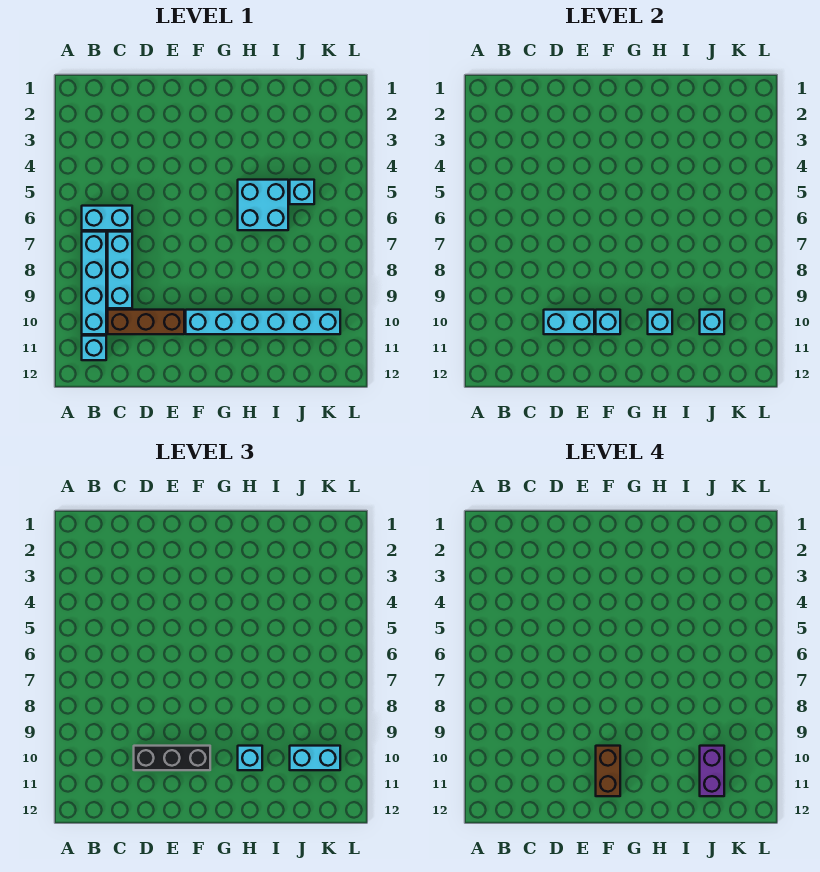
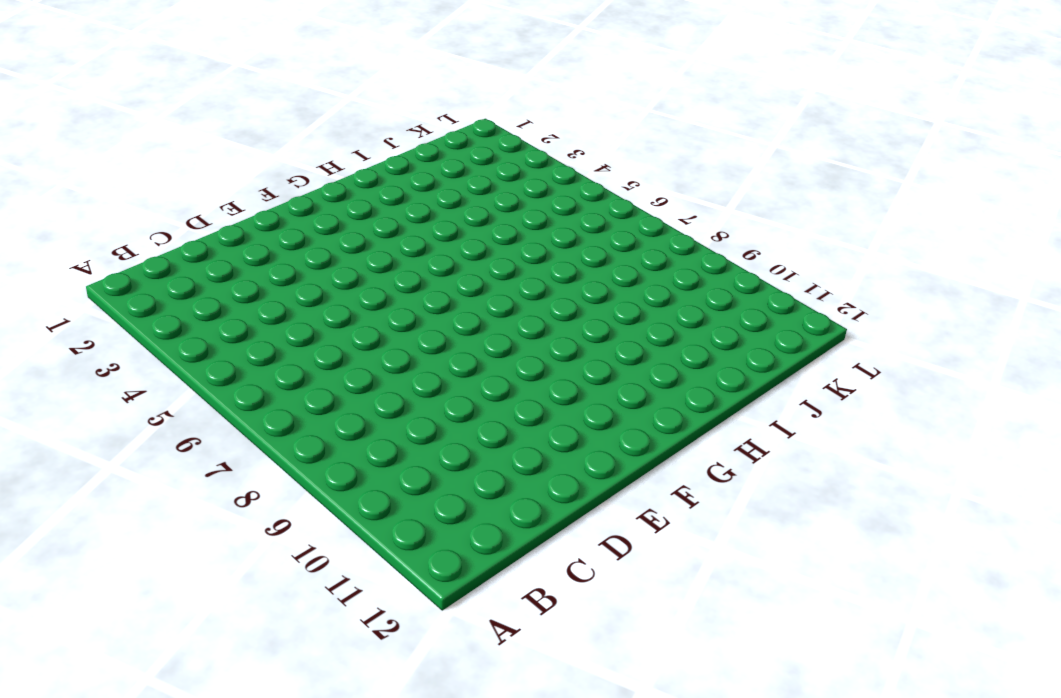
none -> cyan brick B6:C6 level 1
none -> cyan brick B7:B10 level 1
none -> cyan brick B11 level 1

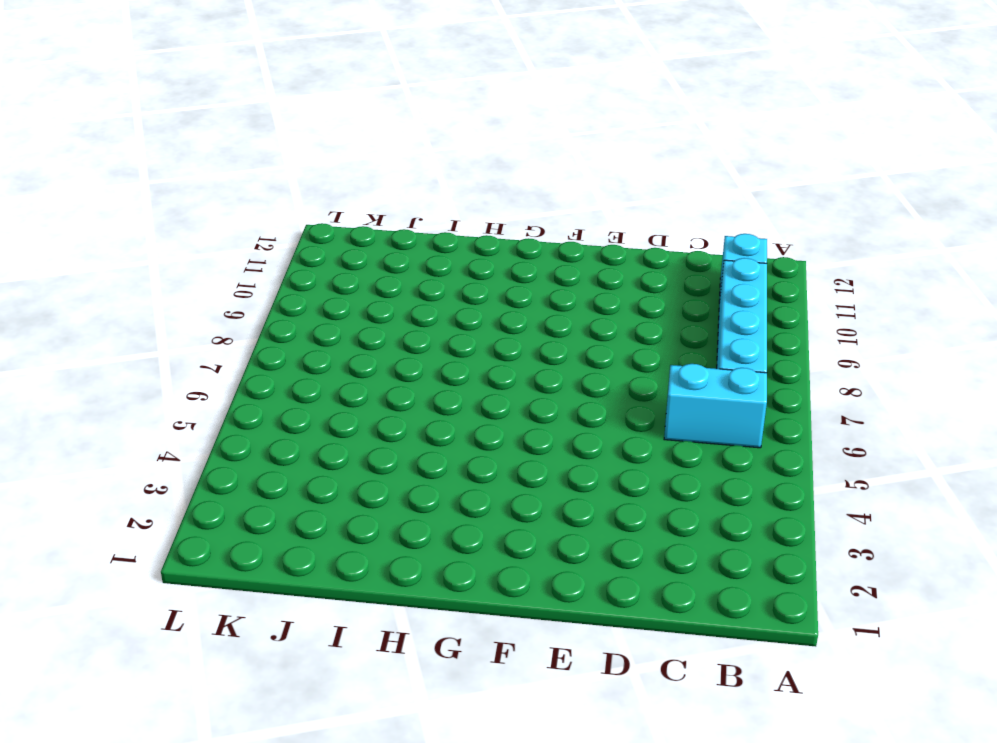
none -> cyan brick C7:C9 level 1
none -> brown brick C10:E10 level 1
none -> cyan brick F10:K10 level 1

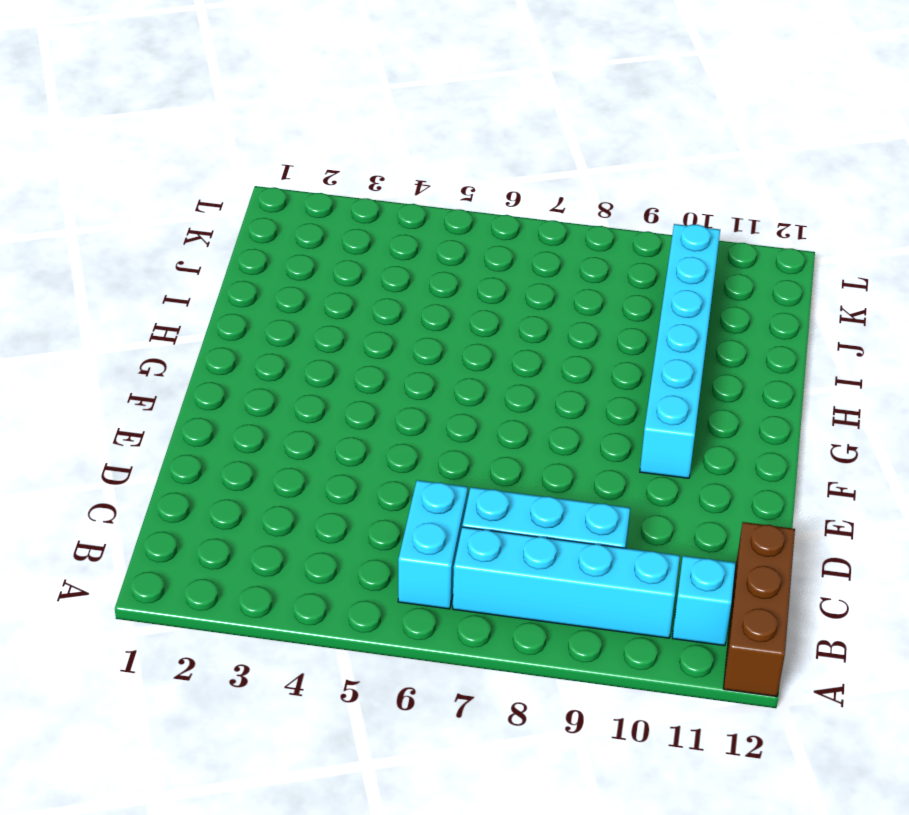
brown brick A12:C12 level 1 -> brown brick C10:E10 level 1
none -> cyan brick H5:I6 level 1
none -> cyan brick J5 level 1
none -> cyan brick D10:E10 level 2

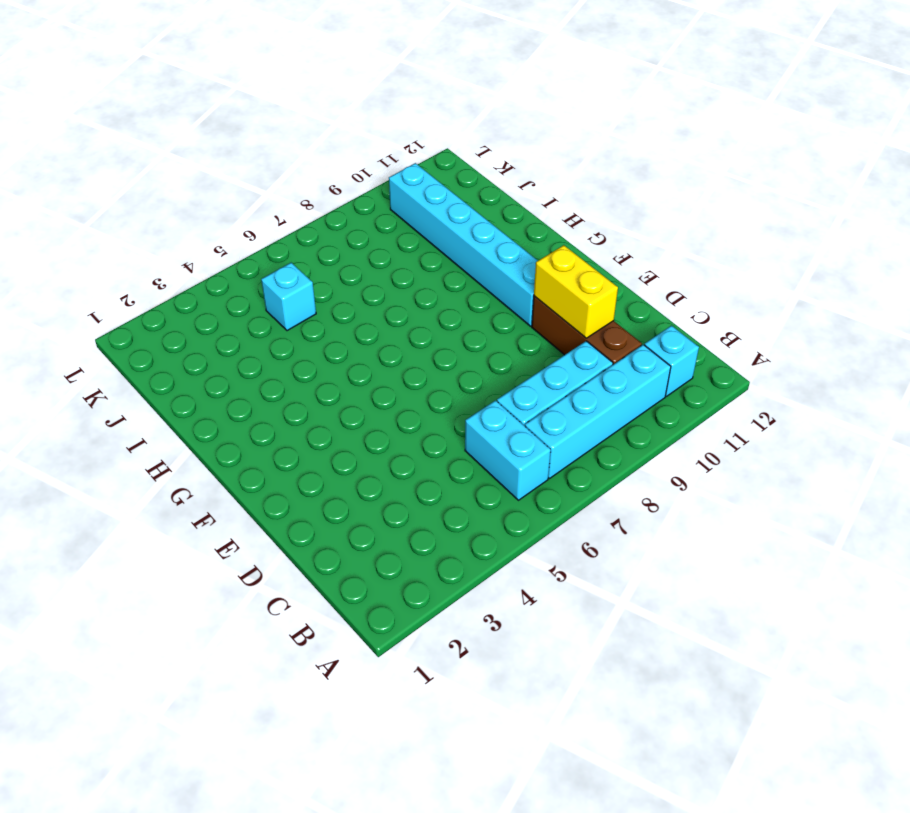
yellow brick D10:E10 level 2 -> cyan brick D10:E10 level 2
none -> cyan brick H5:I6 level 1
none -> cyan brick F10 level 2
none -> cyan brick H10 level 2

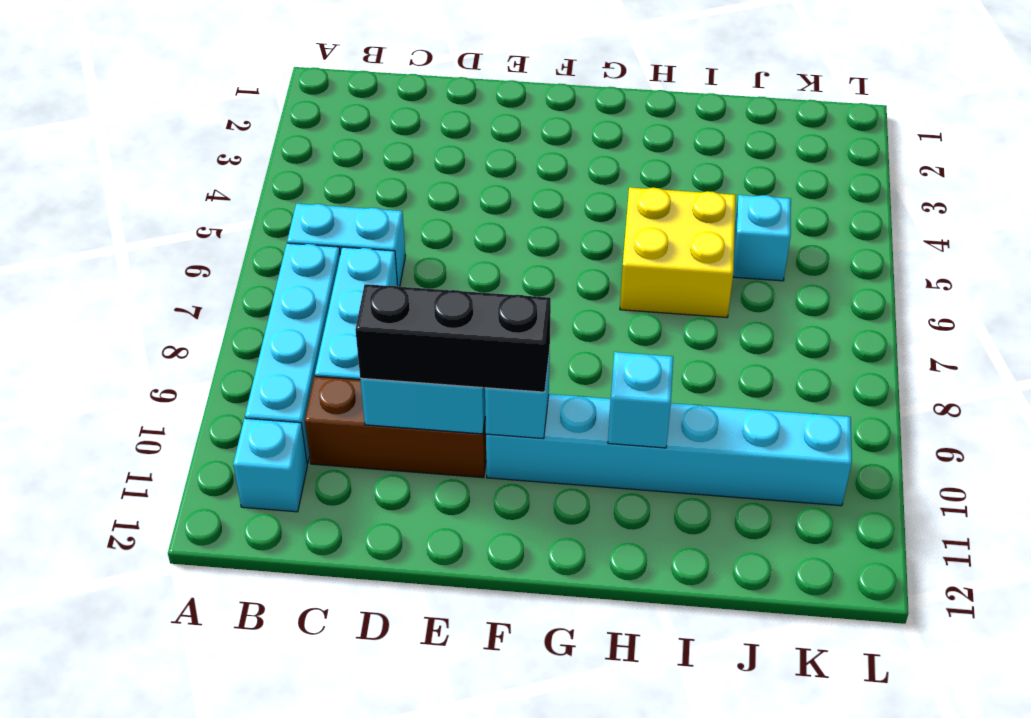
yellow brick H5:I6 level 1 -> cyan brick H5:I6 level 1
none -> cyan brick J10 level 2
none -> cyan brick H10 level 3
none -> cyan brick J10:K10 level 3

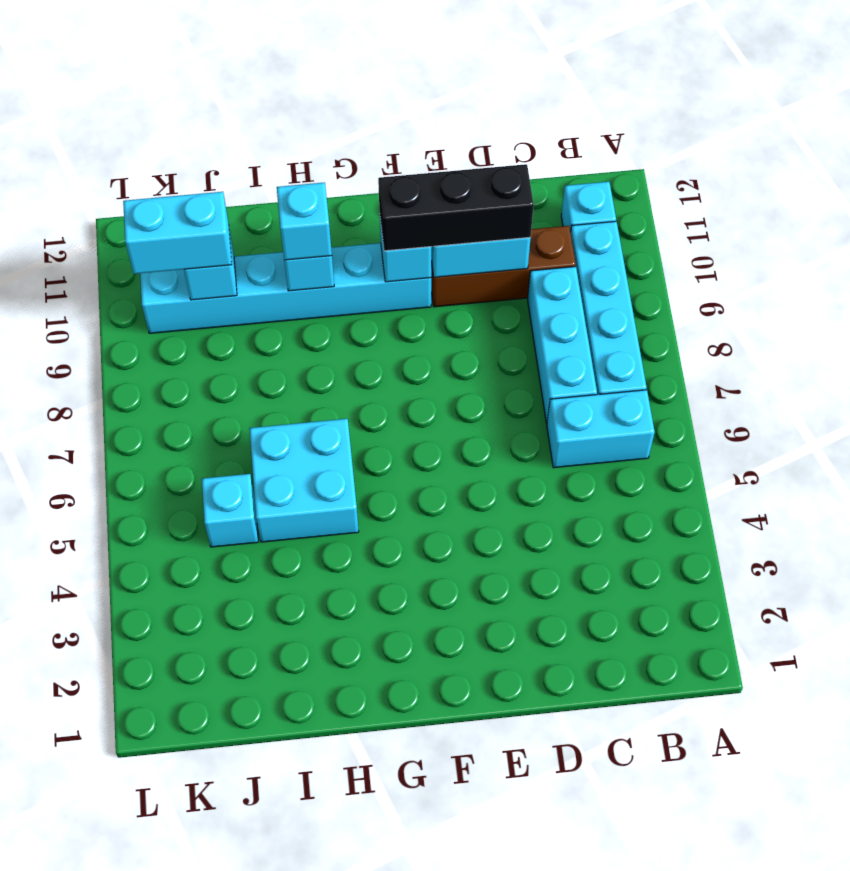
none -> brown brick F10:F11 level 4
none -> purple brick J10:J11 level 4

